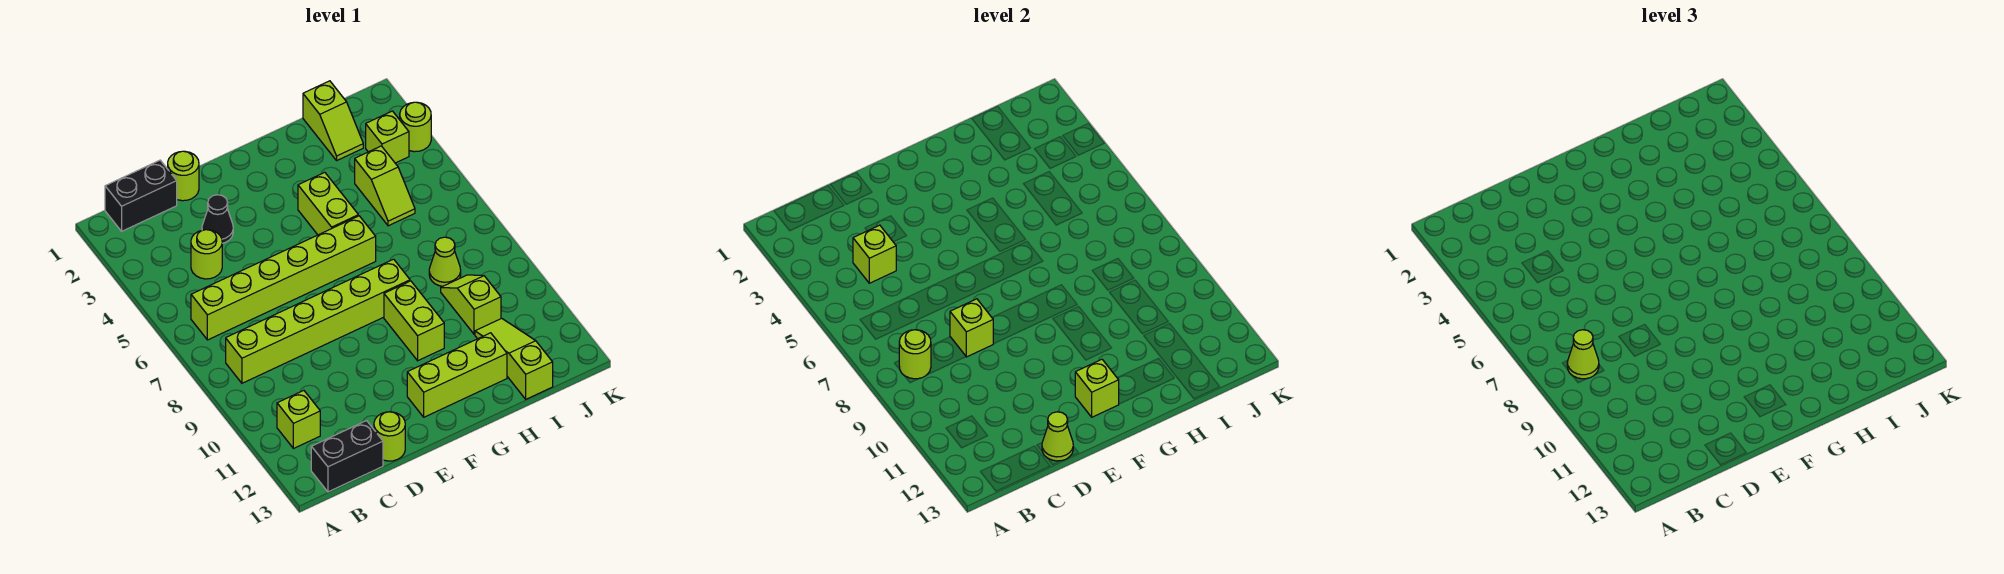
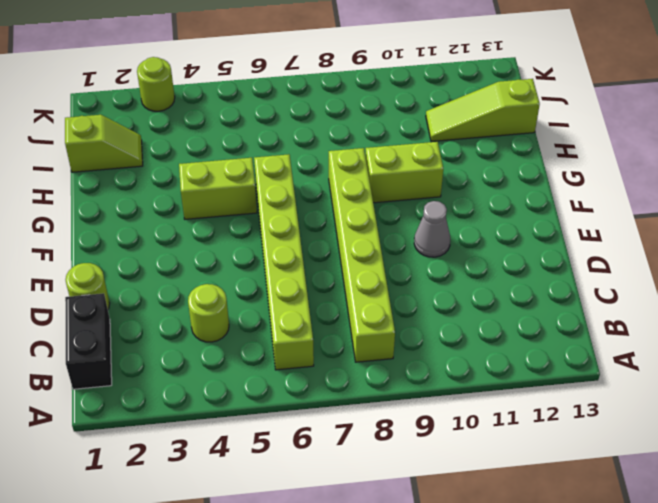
grey cone E10 level 1 -> none
none -> lime brick B11 level 1
none -> black brick B13:C13 level 1
none -> black cone D3 level 1

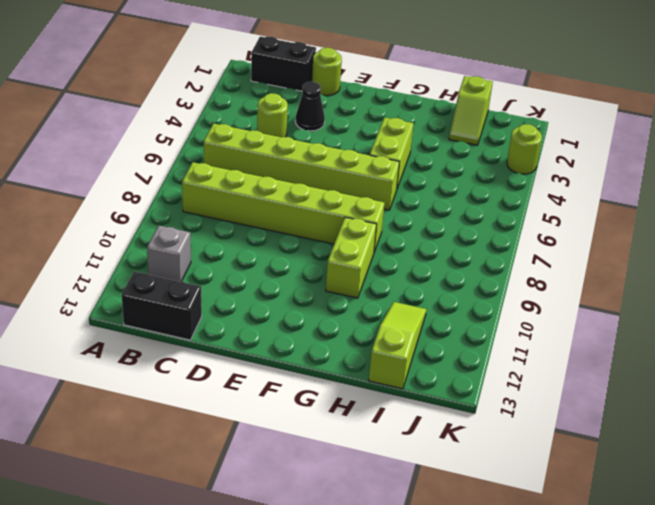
grey brick B11 level 1 -> lime brick B11 level 1
none -> lime round brick D13 level 1
none -> lime brick F12:H12 level 1
none -> lime slope I4:I5 level 1 top 4

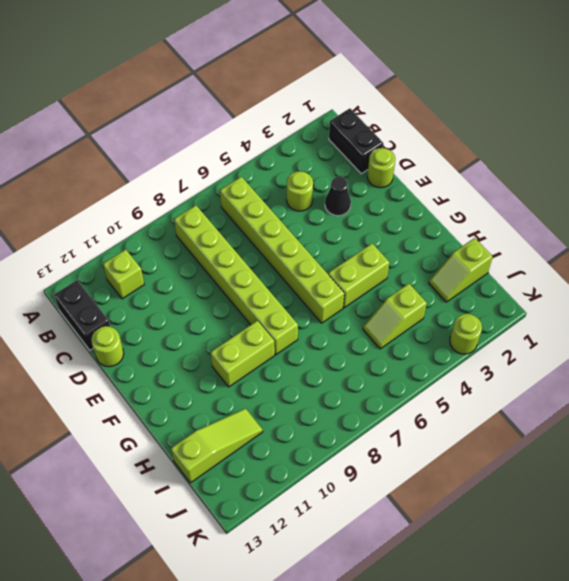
none -> lime brick F12:H12 level 1
none -> lime cone I8 level 1
none -> lime slope I9:I10 level 1 top 10

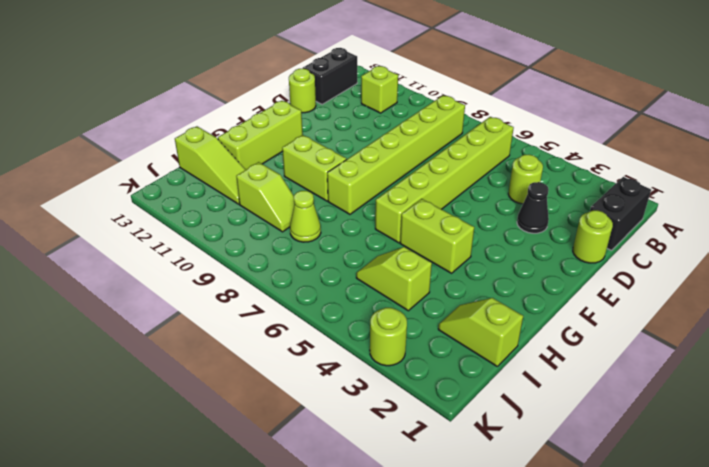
none -> lime brick J3 level 1
none -> lime round brick B8 level 2
none -> lime brick C4 level 2

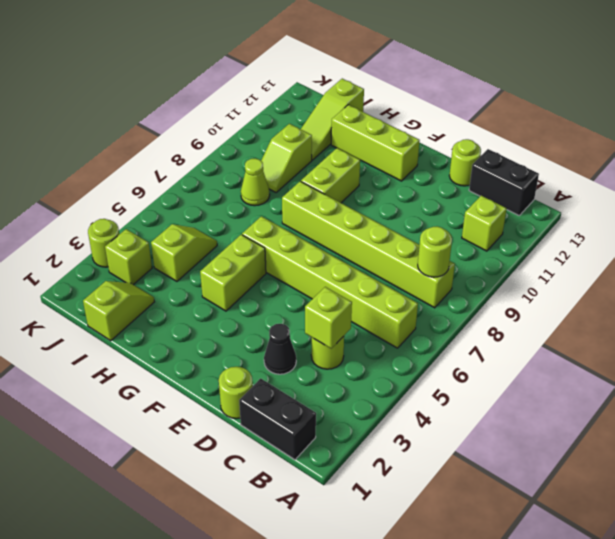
none -> lime brick D8 level 2
none -> lime cone D13 level 2
none -> lime brick F12 level 2

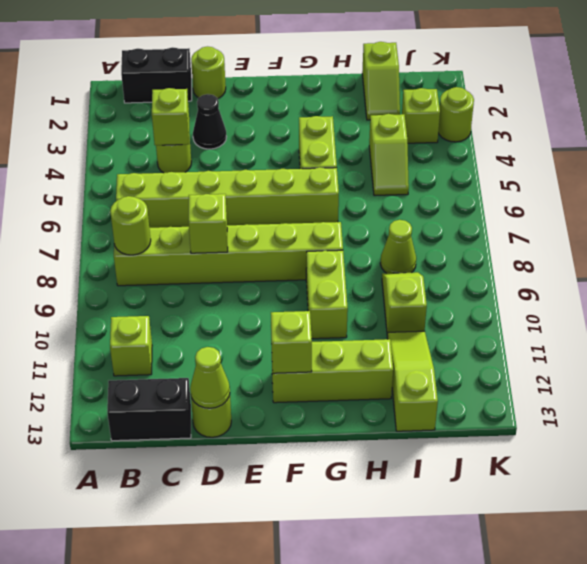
none -> lime cone B8 level 3

